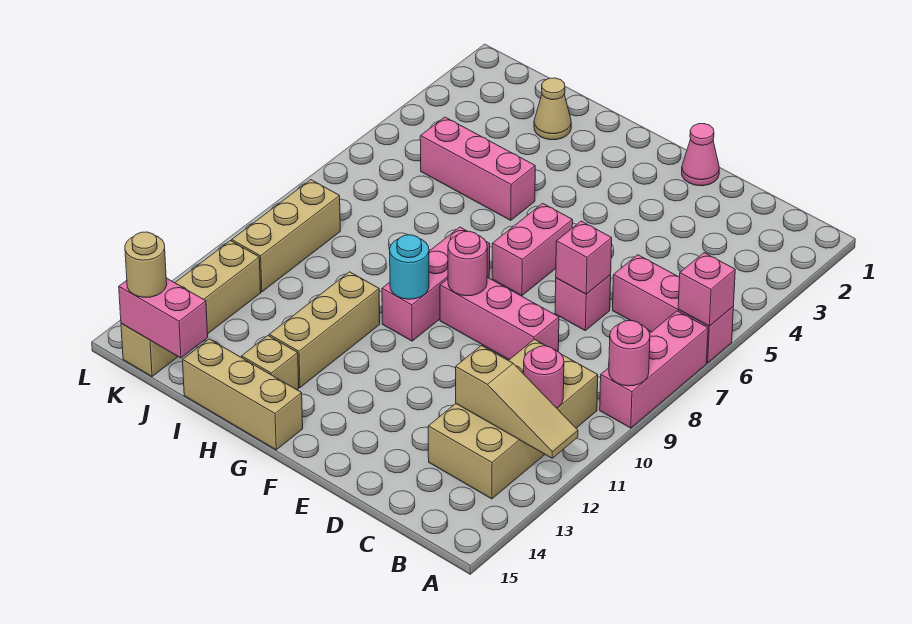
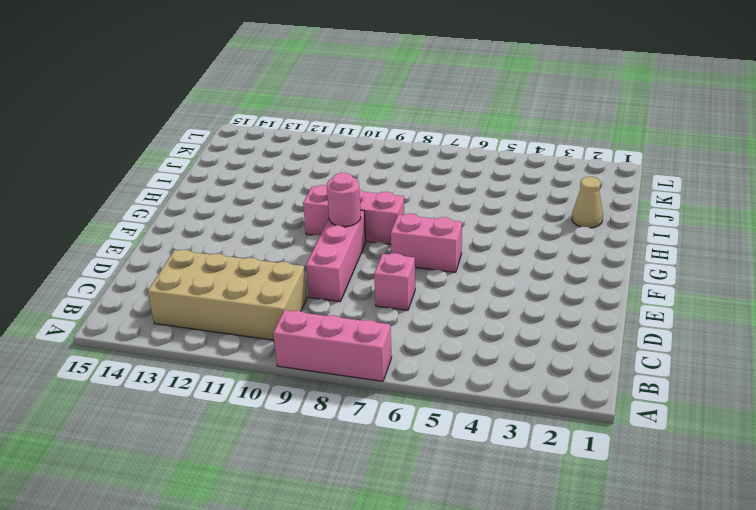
none -> pink brick A6:C6 level 1
none -> pink cone E1 level 1
none -> tan brick G15:I15 level 1

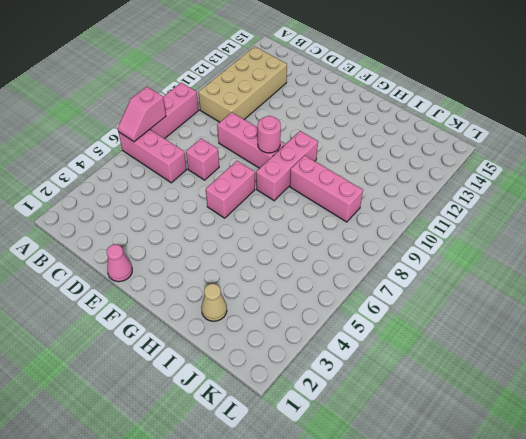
pink slope A6:A7 level 2 top 7 -> pink brick A6 level 2
pink brick H9:J9 level 1 -> pink brick H5:J5 level 1
none -> tan brick G15:I15 level 1
none -> tan brick H11:H13 level 1
none -> tan brick H14 level 1

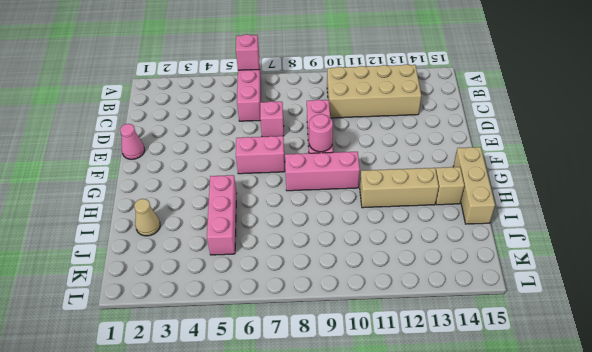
none -> pink brick A7:A9 level 1
none -> tan brick K9:K11 level 1
none -> tan brick K12:K15 level 1

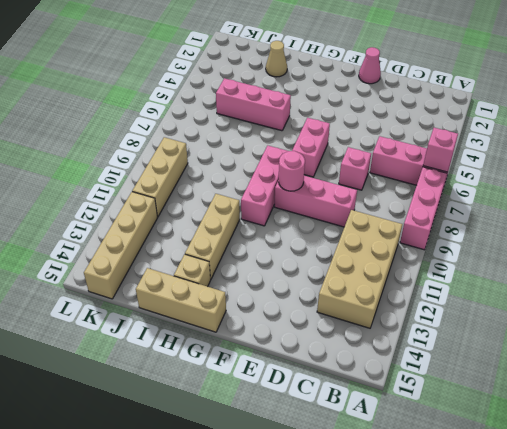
none -> pink round brick A9 level 2
none -> tan slope A12:C12 level 2 top C
none -> pink round brick B11 level 2

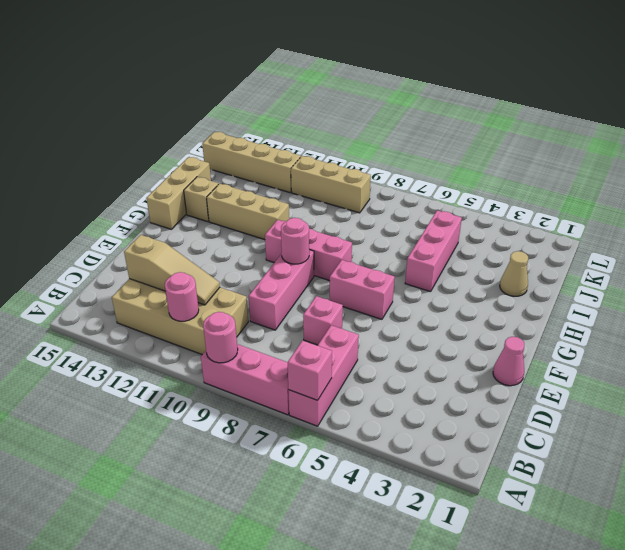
tan slope C11:C13 level 2 top 13 -> tan slope A12:C12 level 2 top C
none -> pink brick D7 level 2
none -> cyan round brick G10 level 2
none -> pink brick J15:K15 level 2

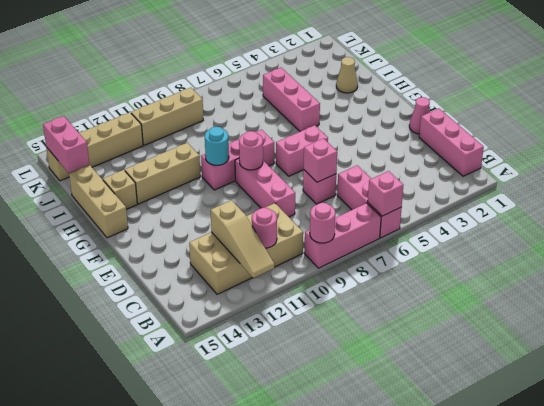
pink brick B1:D1 level 1 -> none
none -> tan round brick K15 level 3

